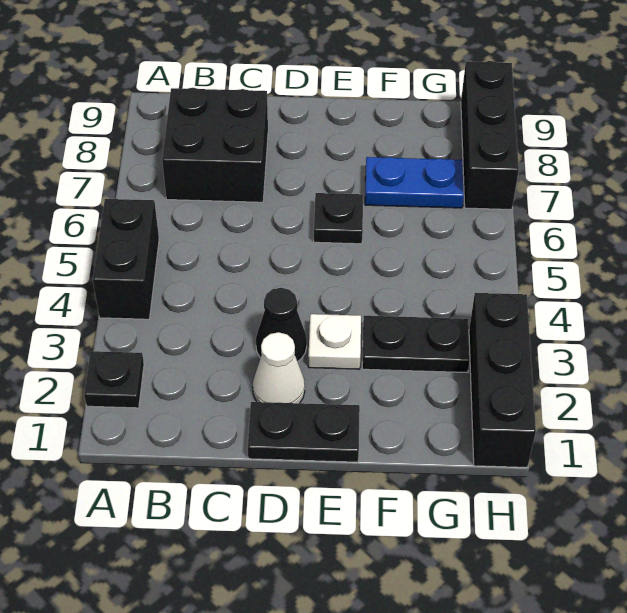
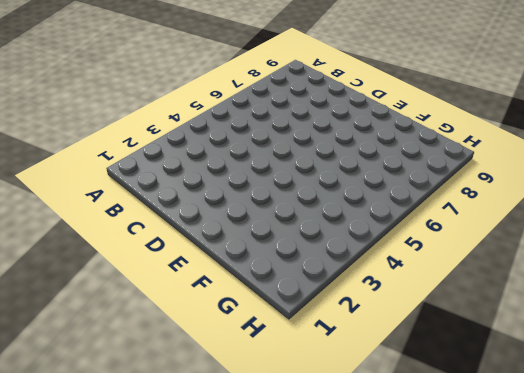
none -> black plate A2 level 1
none -> black brick A4:A5 level 1
none -> black brick B7:C8 level 1

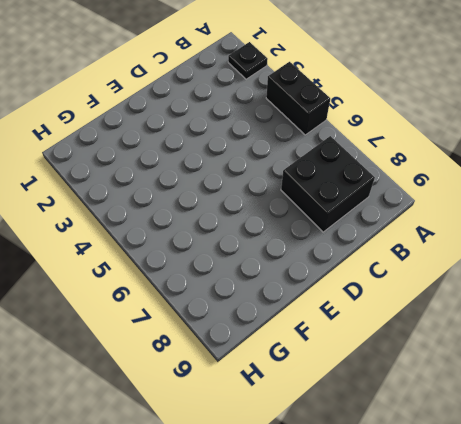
none -> black plate D1:E1 level 1
none -> white cone D2 level 1
none -> black cone D3 level 1

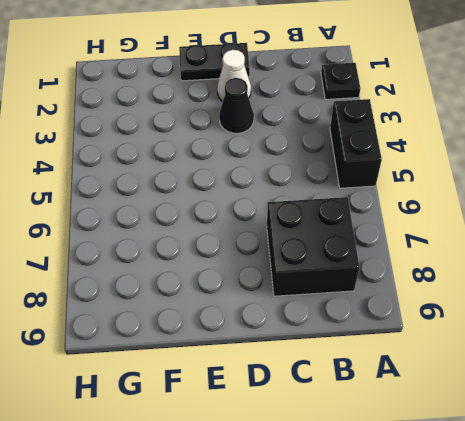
none -> white plate E3 level 1
none -> black plate E6 level 1
none -> black plate F3:G3 level 1

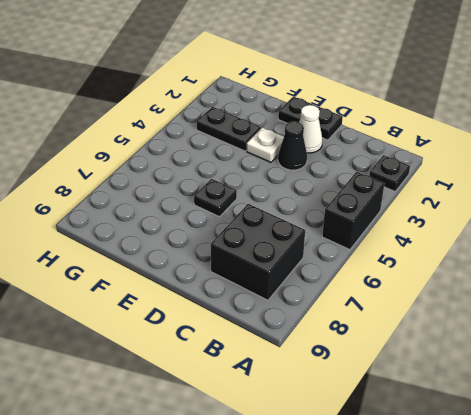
none -> blue plate F7:G7 level 1
none -> black brick H1:H3 level 1
none -> black brick H7:H9 level 1

